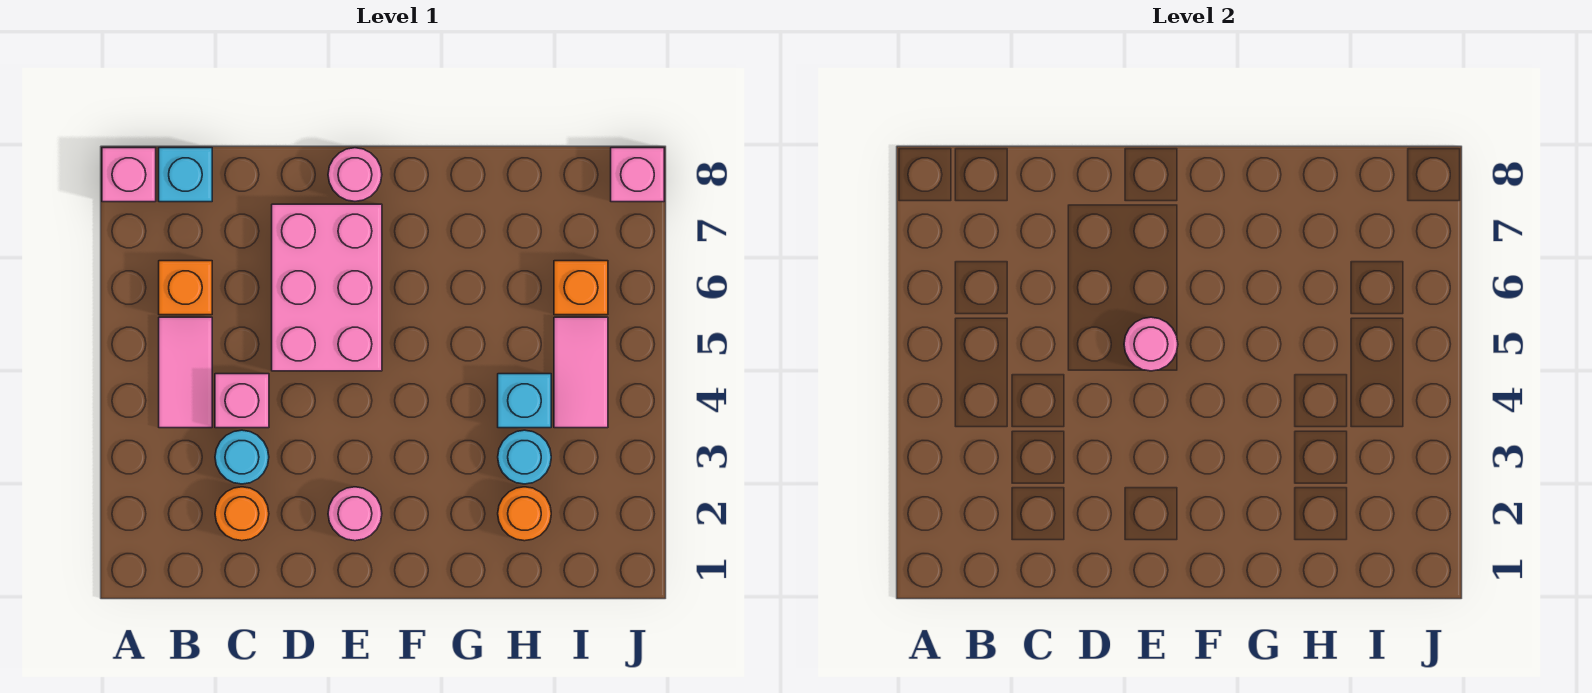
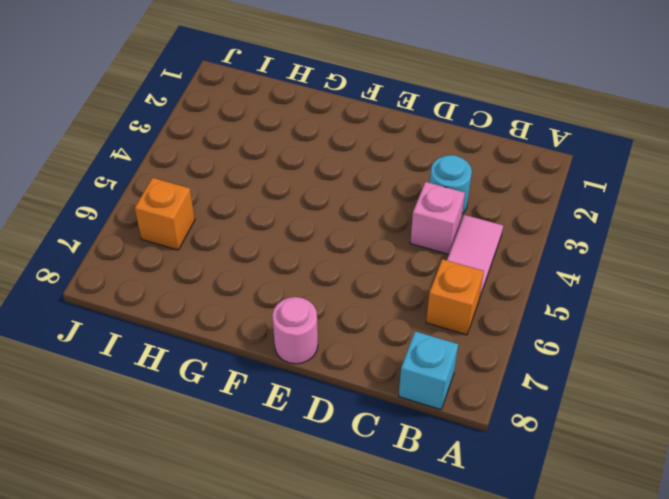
none -> pink brick A8 level 1
none -> orange round brick C2 level 1
none -> pink brick D5:E7 level 1

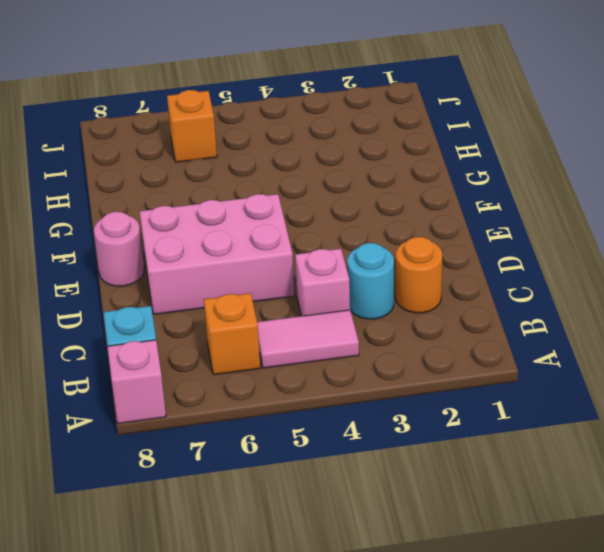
none -> pink round brick E2 level 1
none -> orange round brick H2 level 1
none -> cyan round brick H3 level 1

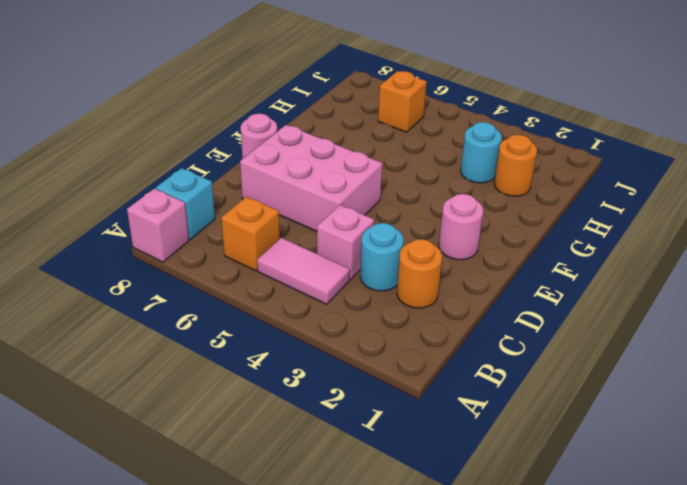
none -> cyan brick H4 level 1
none -> pink tile I4:I5 level 1
none -> pink brick J8 level 1

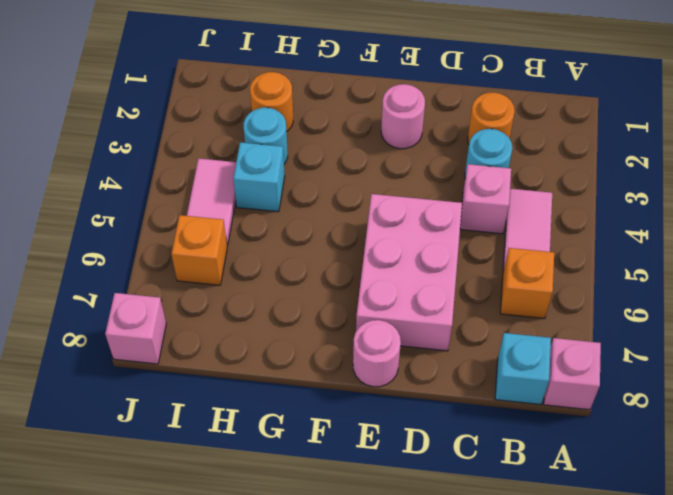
none -> pink round brick E5 level 2

